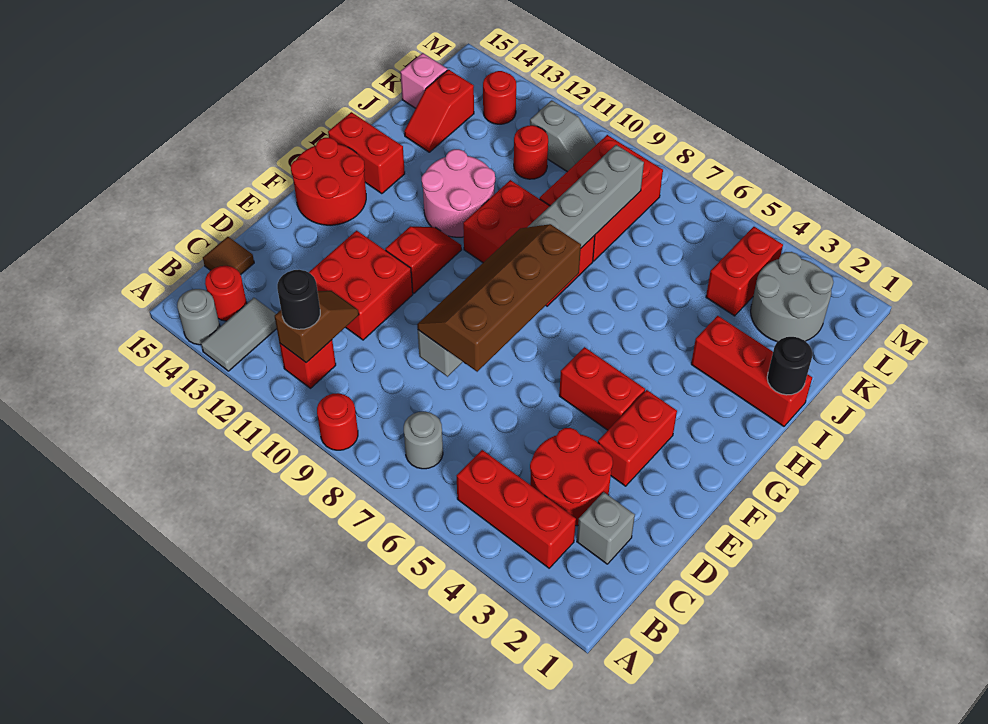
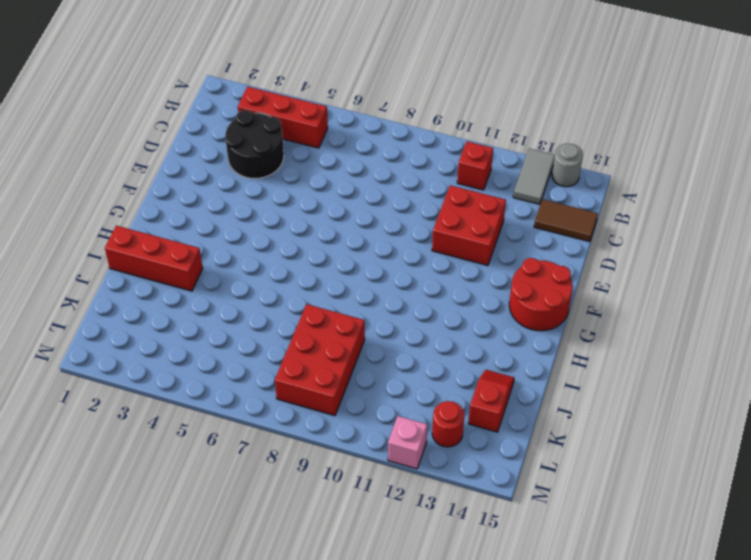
black round brick C3:D4 level 1 -> red round brick C3:D4 level 1
brown tile C14:C15 level 1 -> brown tile C15 level 1
pink brick M12 level 1 -> pink brick K15 level 1
none -> red round brick A9 level 1
none -> grey round brick B7 level 1
none -> red round brick B14 level 1
none -> grey brick C2 level 1

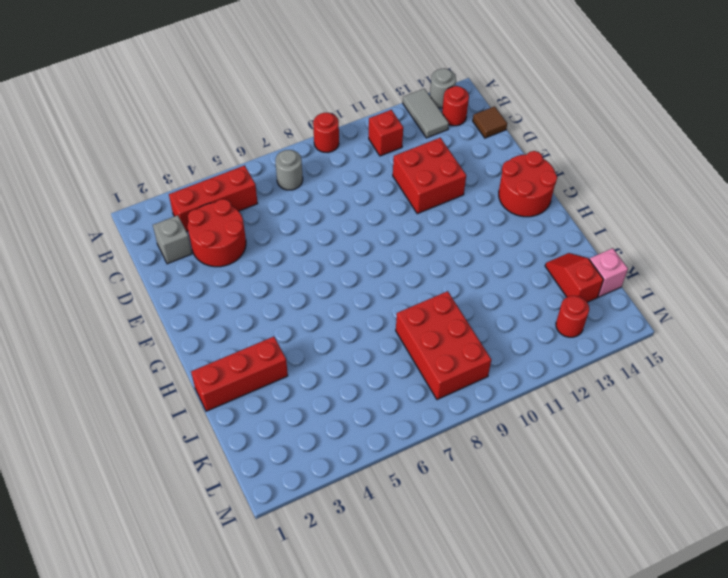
none -> red brick E3:F3 level 1
none -> red brick F4:F5 level 1
none -> red slope F11:G11 level 1 top F
none -> red brick H8:I10 level 1

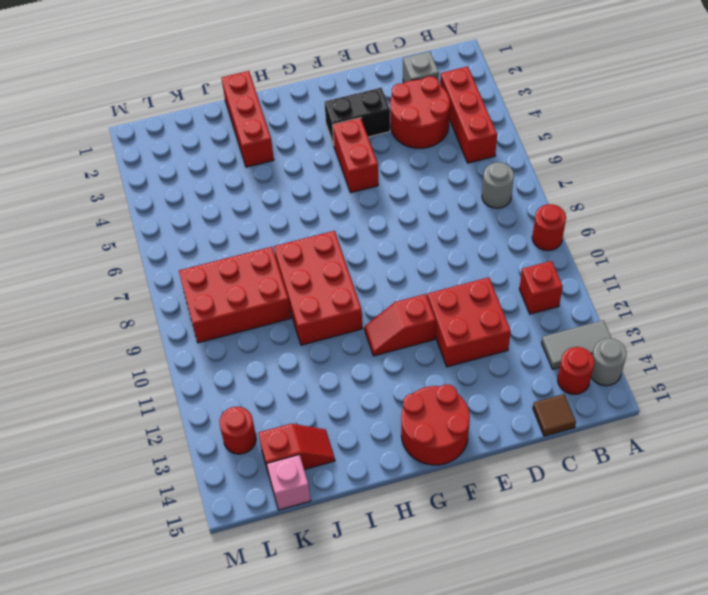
black brick E3:F3 level 1 -> red brick E3:F3 level 1
none -> pink round brick H11:I12 level 1
none -> red brick H14:H15 level 1
none -> grey round brick K2:L3 level 1
none -> red brick K4:L4 level 1

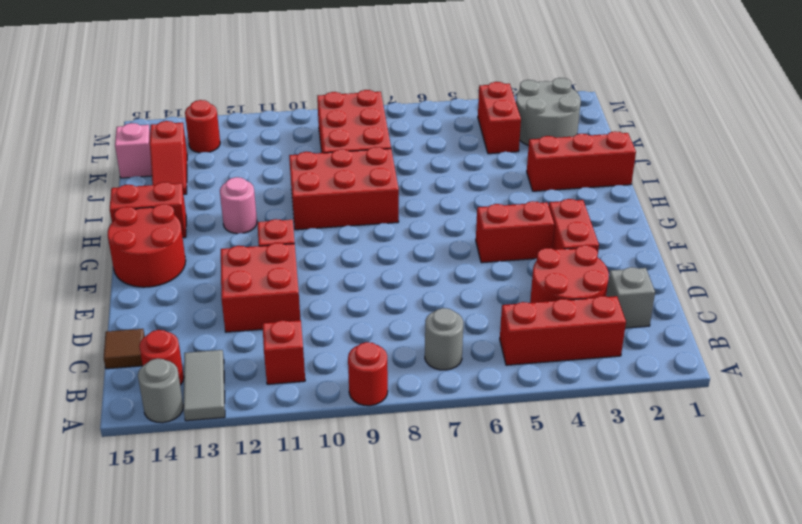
pink round brick H12 level 1 -> pink round brick H11:I12 level 1
none -> red round brick K11 level 1
none -> grey slope L10:L11 level 1 top 11
none -> brown slope B11:C11 level 2 top B
none -> grey brick D8:K8 level 2

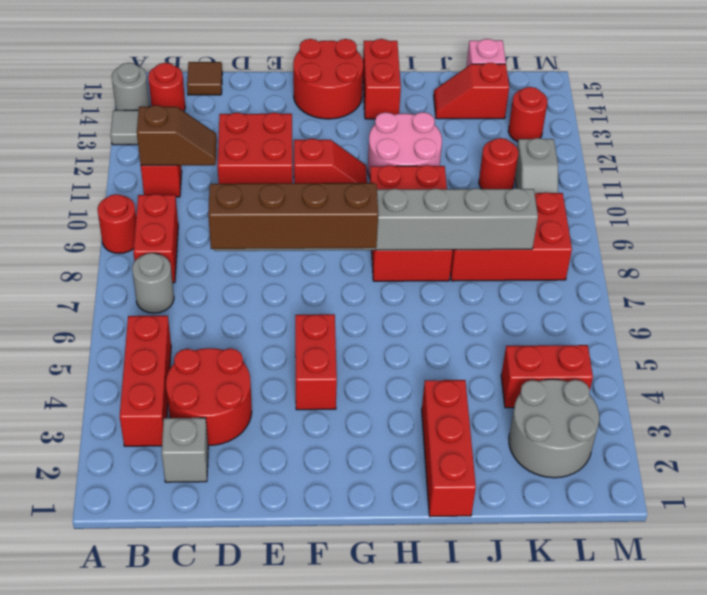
red brick B8:B9 level 1 -> red brick E3:F3 level 1
none -> black round brick I1 level 2
none -> black round brick B11 level 3

